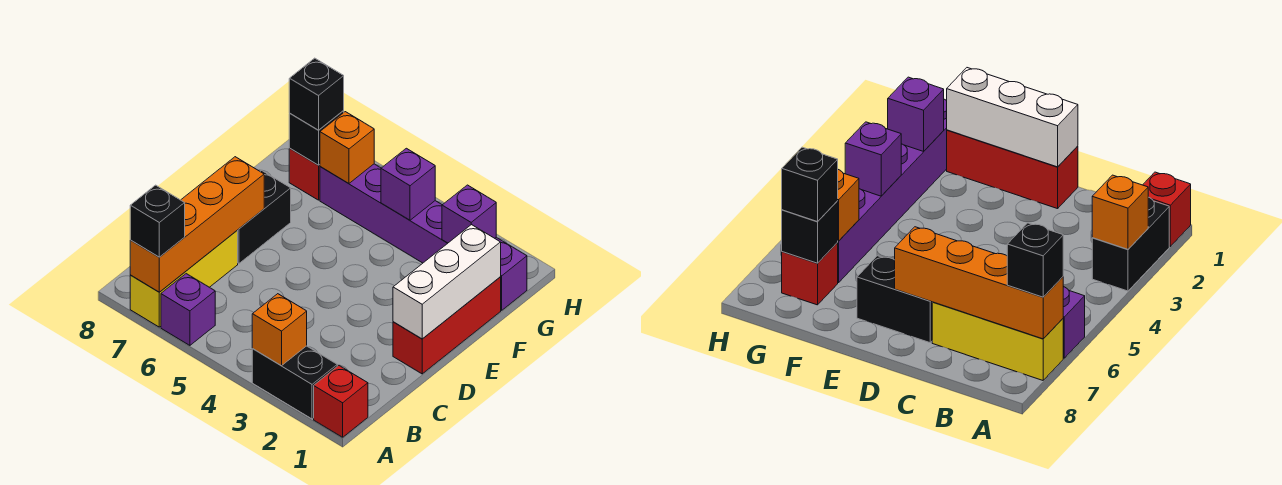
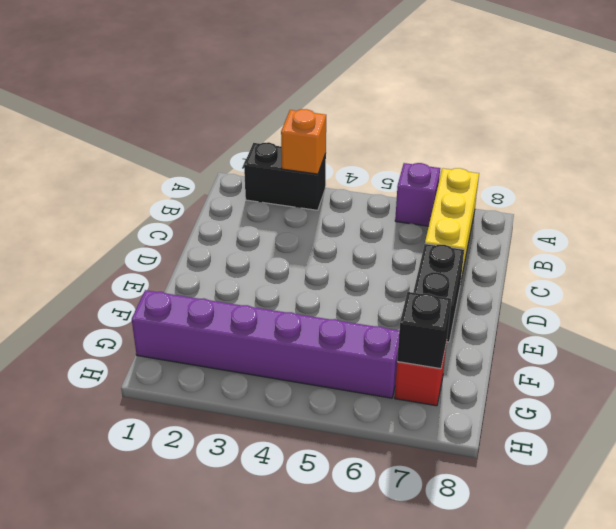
none -> red brick A1 level 1
none -> red brick D1:F1 level 1
none -> orange brick A7:D7 level 2

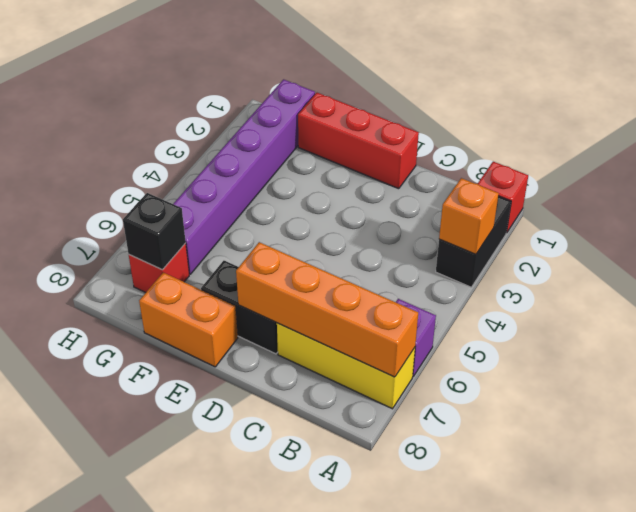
orange brick E8:F8 level 1 -> none
none -> white brick D1:F1 level 2
none -> purple brick G2 level 2
none -> purple brick G4 level 2

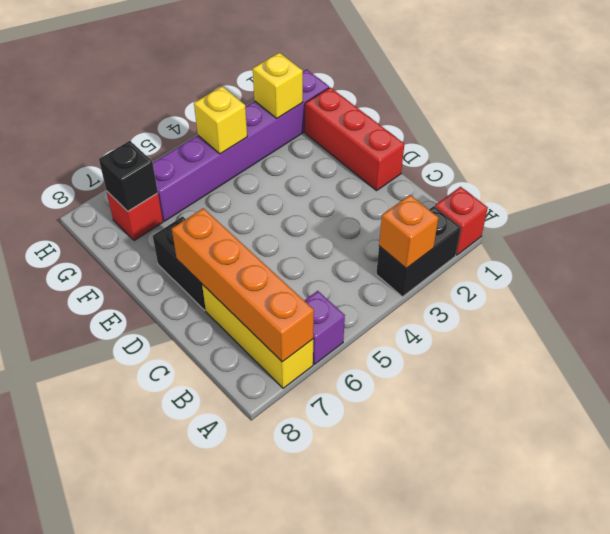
yellow brick G2 level 2 -> purple brick G2 level 2
yellow brick G4 level 2 -> purple brick G4 level 2
none -> white brick D1:F1 level 2
none -> orange brick G6 level 2
none -> black brick A7 level 3

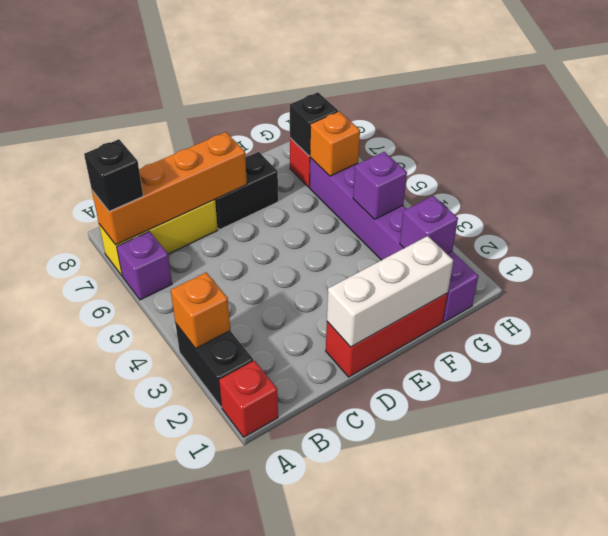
none -> black brick G7 level 3

